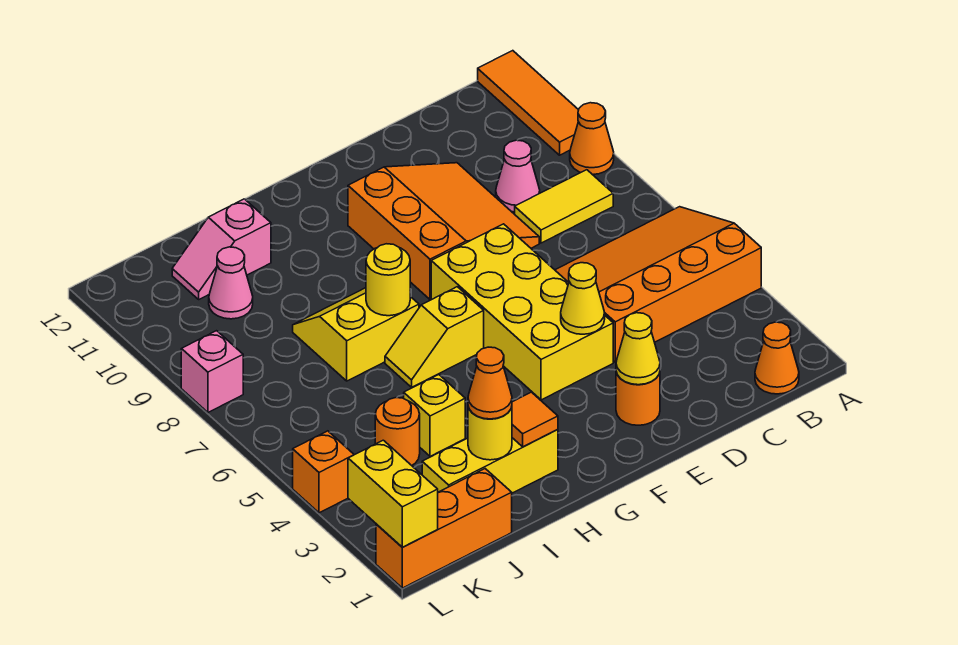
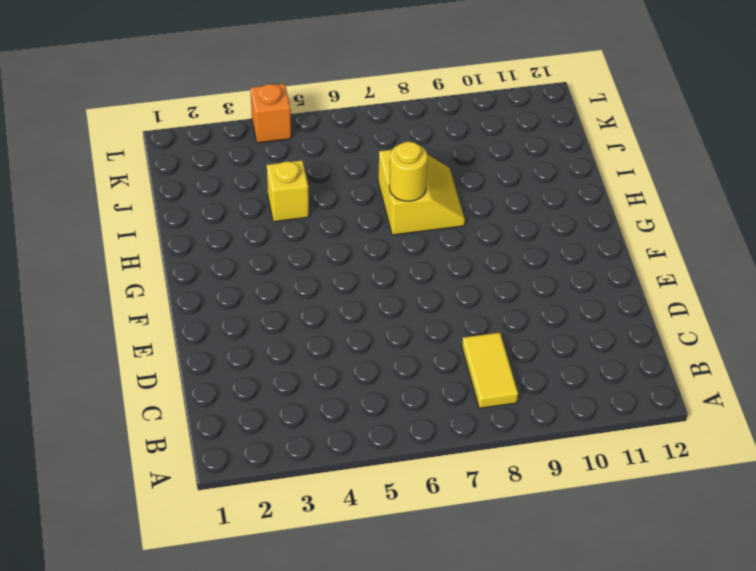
none -> orange slope A4:D6 level 1 top 4
none -> orange cone A9 level 1
none -> orange tile A10:A12 level 1

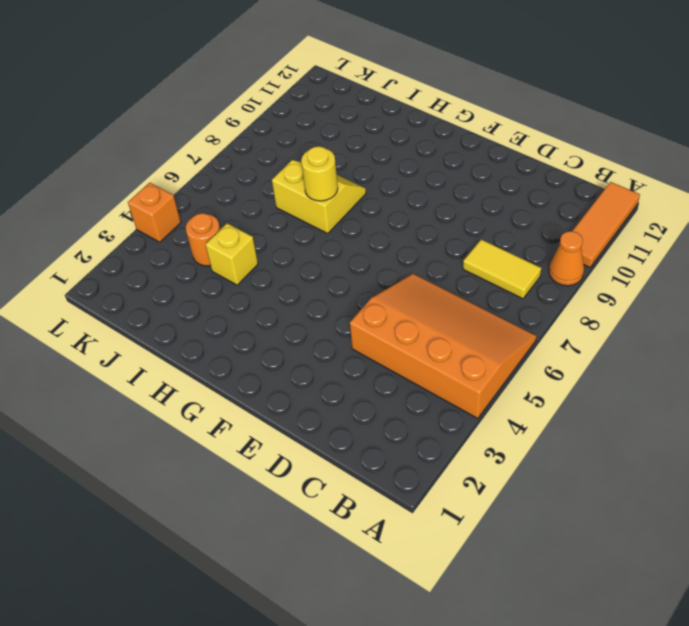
none -> orange cone B1 level 1
none -> pink cone C9 level 1
none -> orange slope D8:F10 level 1 top F

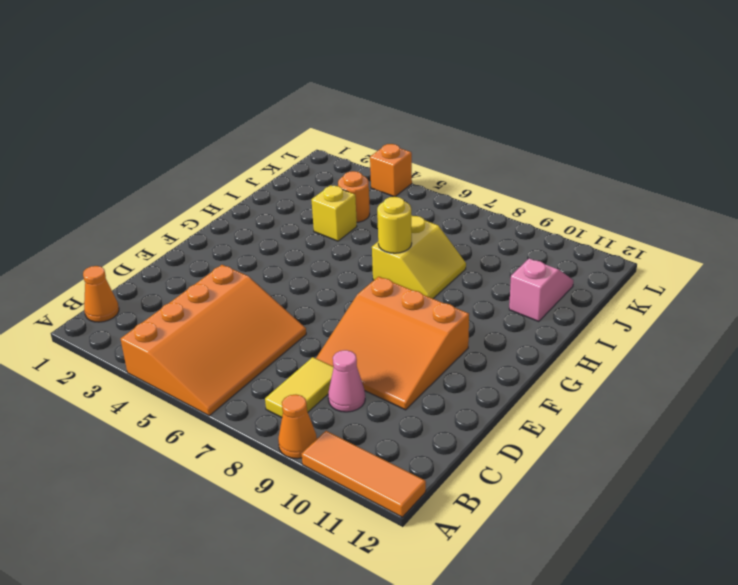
none -> orange round brick E2 level 1
none -> yellow brick E4:F7 level 1
none -> yellow slope G6:H6 level 1 top G

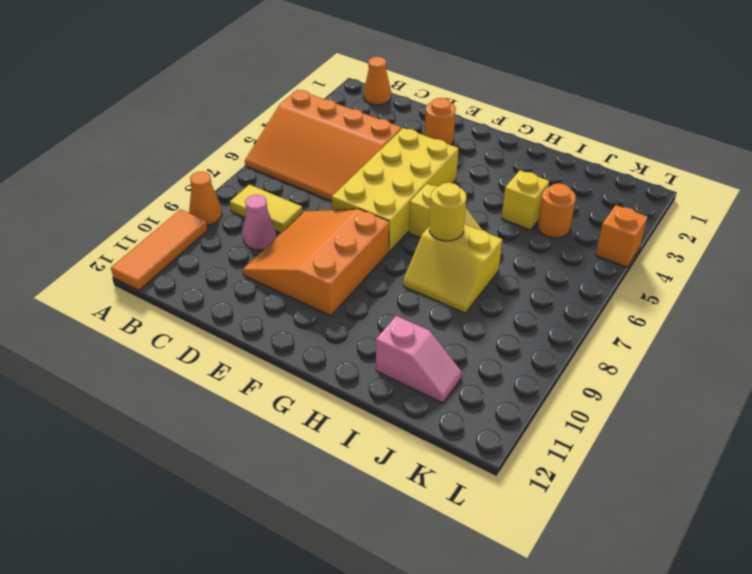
none -> yellow brick H2:J2 level 1
none -> orange brick J1:L1 level 1
none -> pink cone J10 level 1

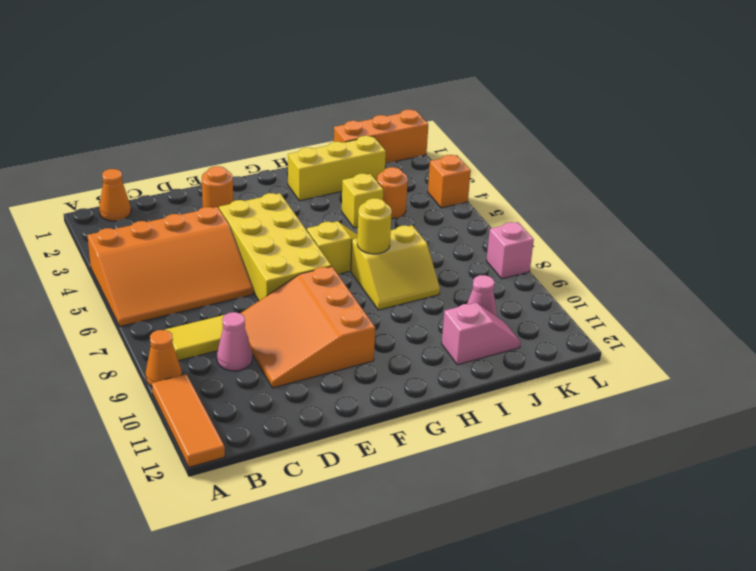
none -> yellow cone E2 level 2
none -> yellow cone E4 level 2
none -> orange tile H2 level 2

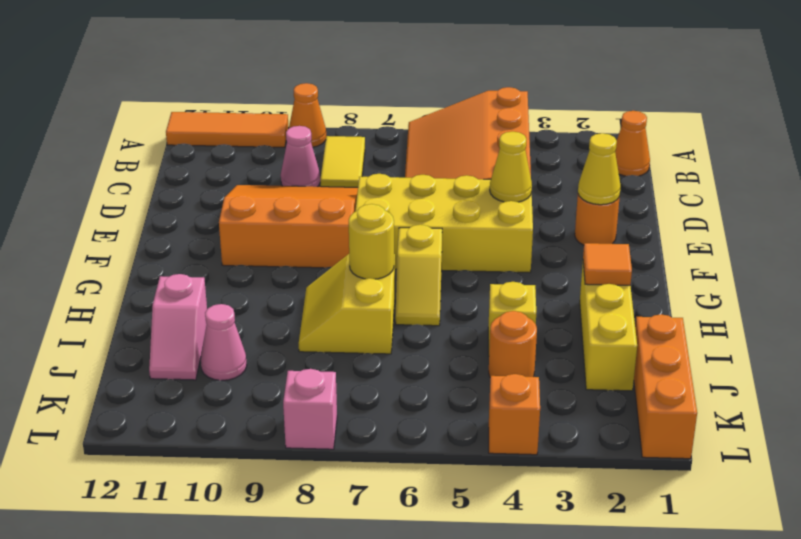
none -> yellow round brick I2 level 2
none -> yellow brick L1:L2 level 2
none -> orange cone I2 level 3

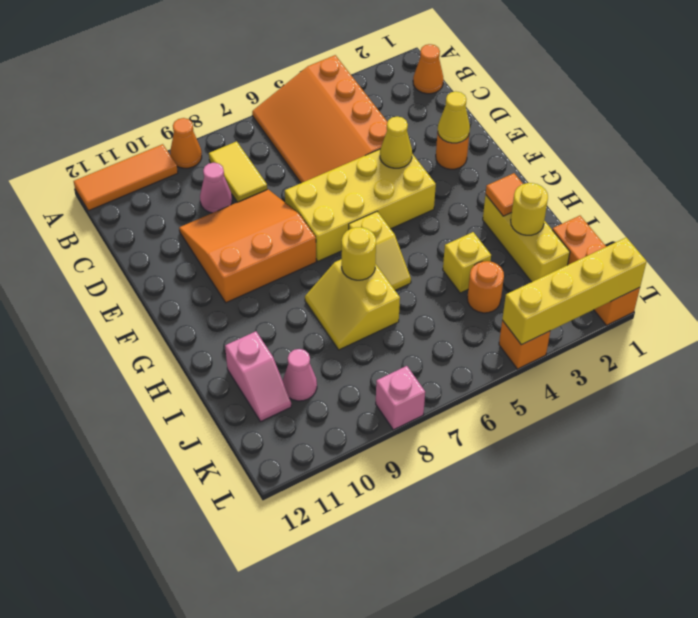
yellow brick L1:L4 level 2 -> yellow brick L1:L2 level 2
none -> orange cone I2 level 3

